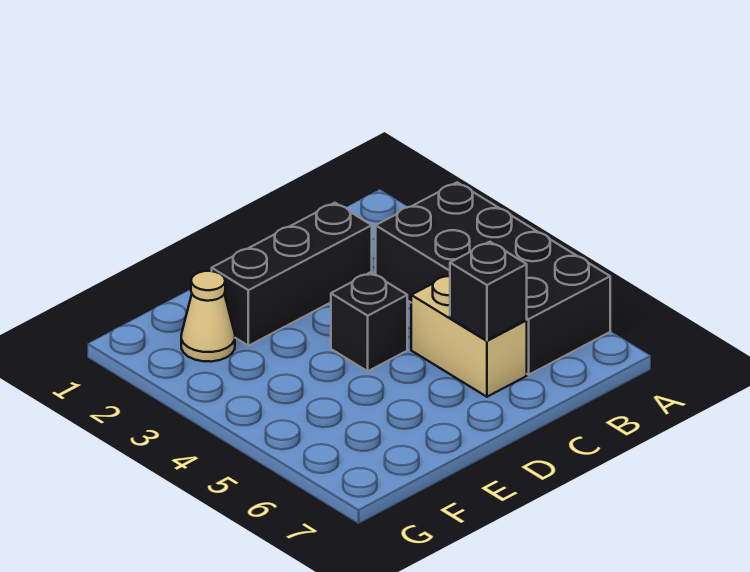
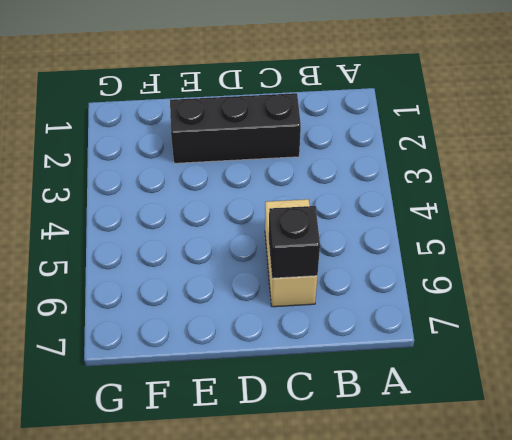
none -> black brick A3:B6 level 1
none -> black brick D4 level 1

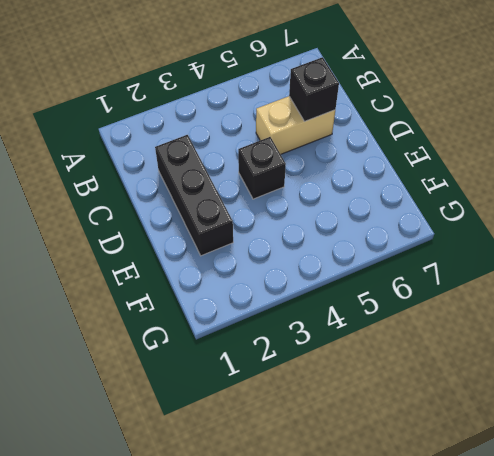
none -> black brick A3:B6 level 1
none -> tan cone F2 level 1

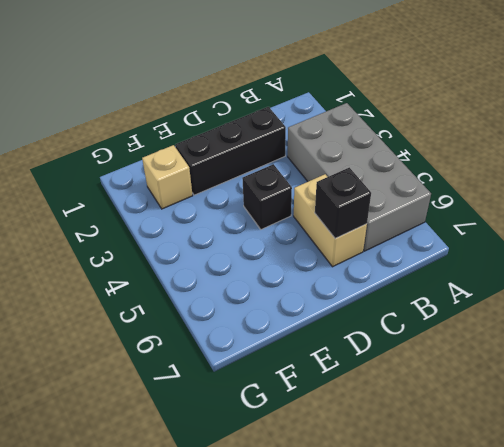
grey brick A3:B6 level 1 -> black brick A3:B6 level 1
tan brick F2 level 1 -> tan cone F2 level 1

